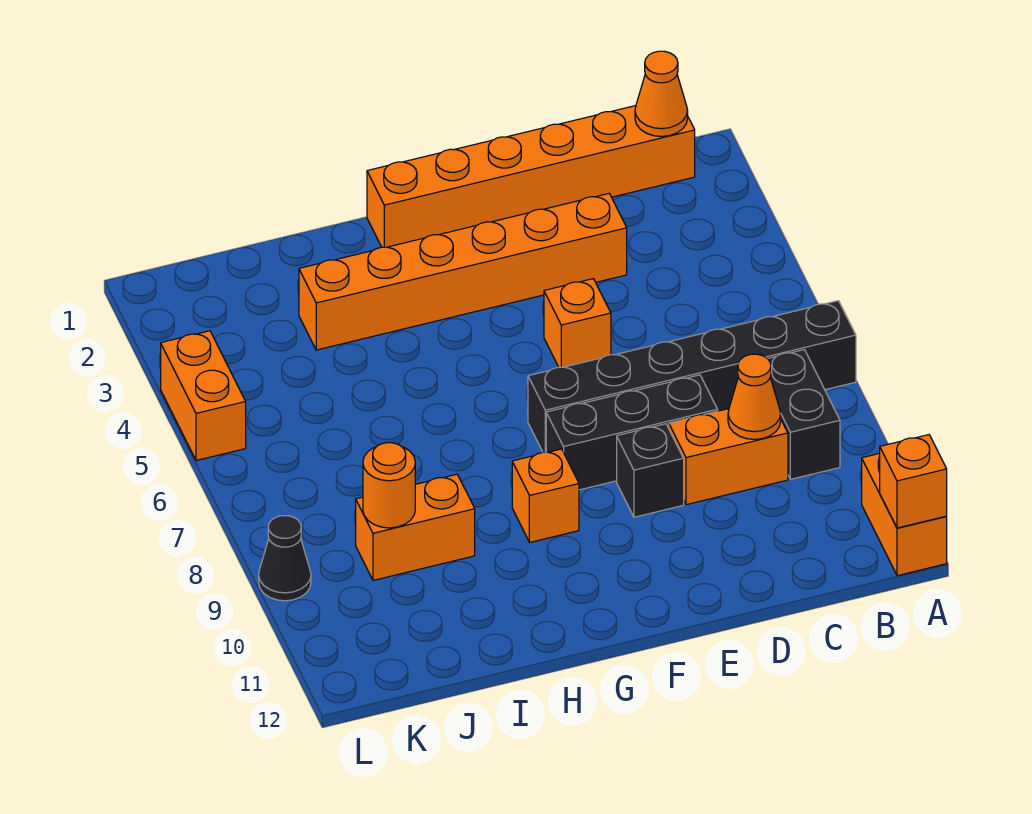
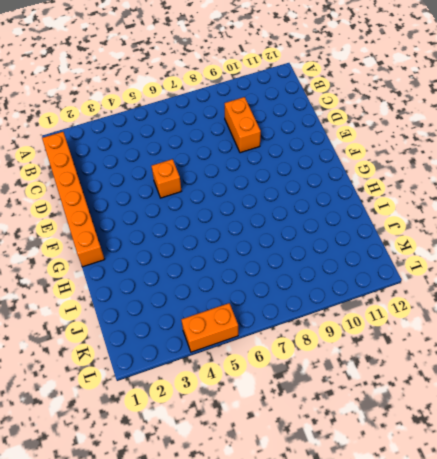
none -> black brick A7:F7 level 1
none -> orange brick A11:A12 level 1
none -> black brick B8:B9 level 1

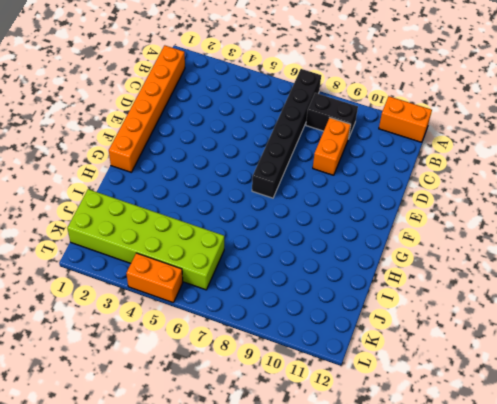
lime brick J1:K6 level 1 -> none
none -> orange brick D3:I3 level 1
none -> black brick D8:F8 level 1
none -> orange brick E5 level 1

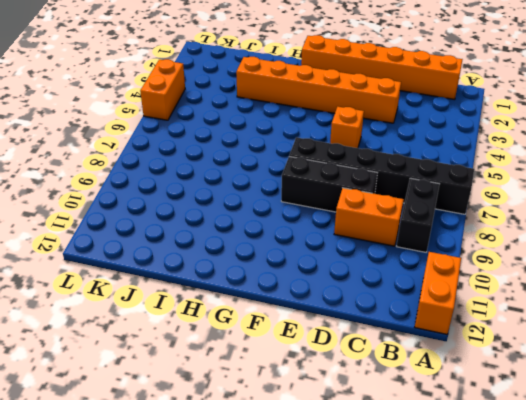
none -> black brick E9 level 1
none -> orange brick G9 level 1
none -> orange brick I9:J9 level 1

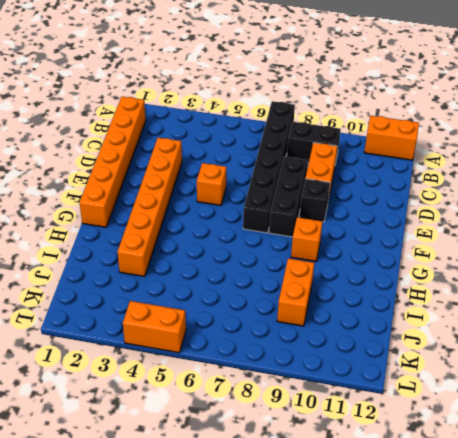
none -> black cone L9 level 1
none -> orange brick A12 level 2
none -> orange cone B1 level 2

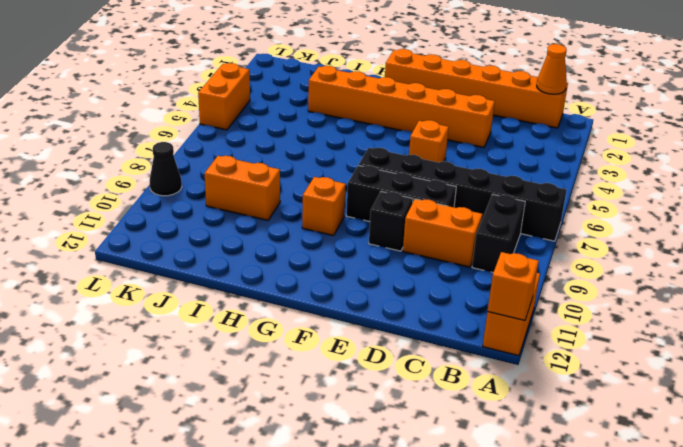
none -> orange cone C9 level 2
none -> orange round brick J9 level 2

